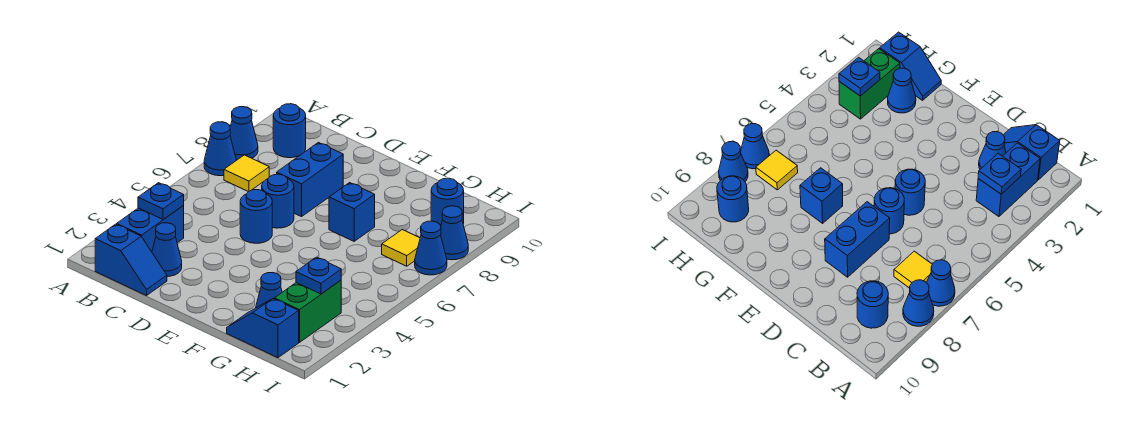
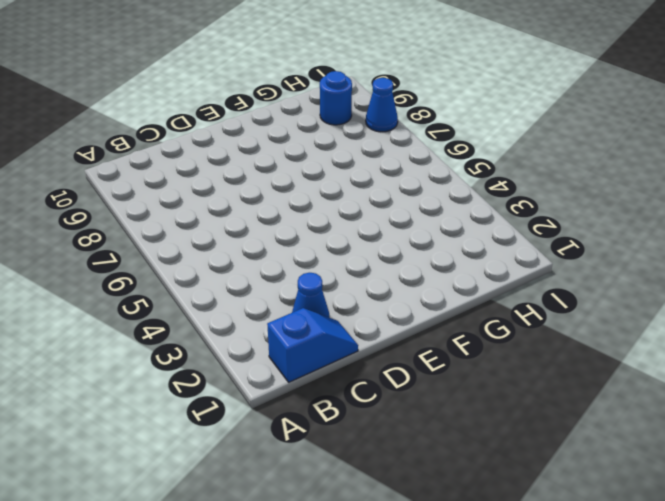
none -> blue cone A7 level 1
none -> blue cone A8 level 1
none -> blue brick B2:B3 level 1

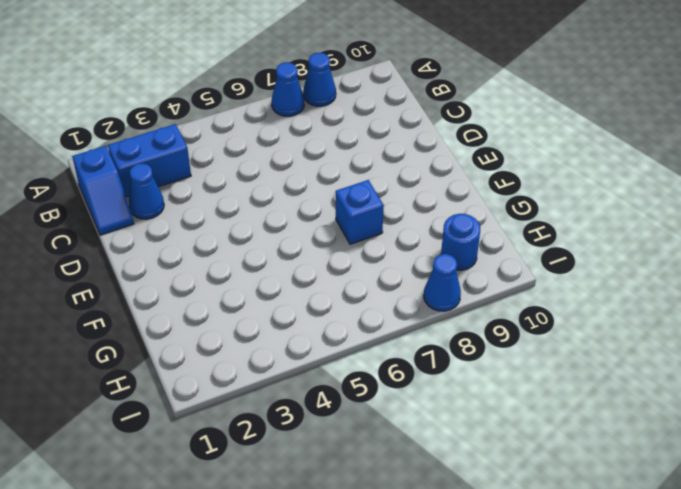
none -> yellow tile B7 level 1
none -> blue round brick B9 level 1
none -> blue round brick D5 level 1

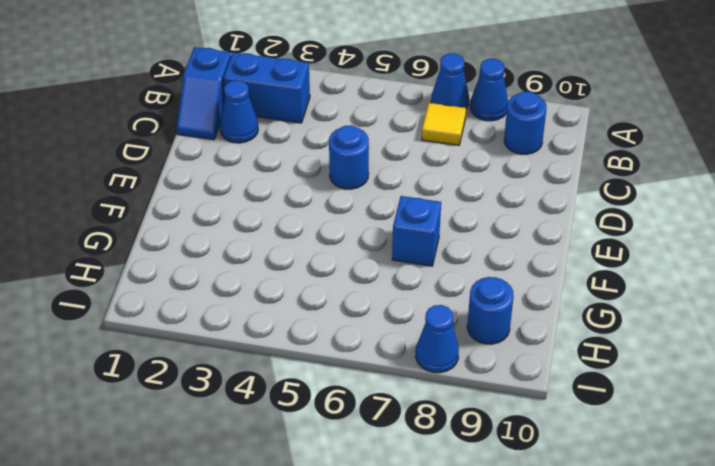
none -> blue round brick D6 level 1
none -> blue brick D7:D8 level 1
none -> blue slope G1:H1 level 1 top H

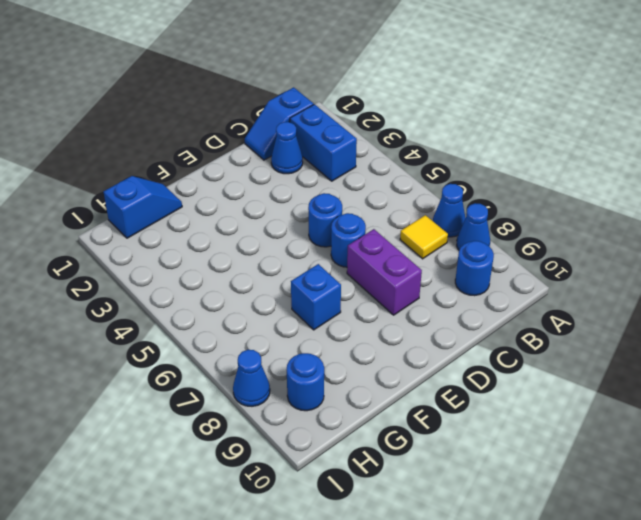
purple brick D7:D8 level 1 -> blue brick D7:D8 level 1
none -> blue cone G2 level 1
none -> green brick H2:H3 level 1
none -> yellow tile H7 level 1

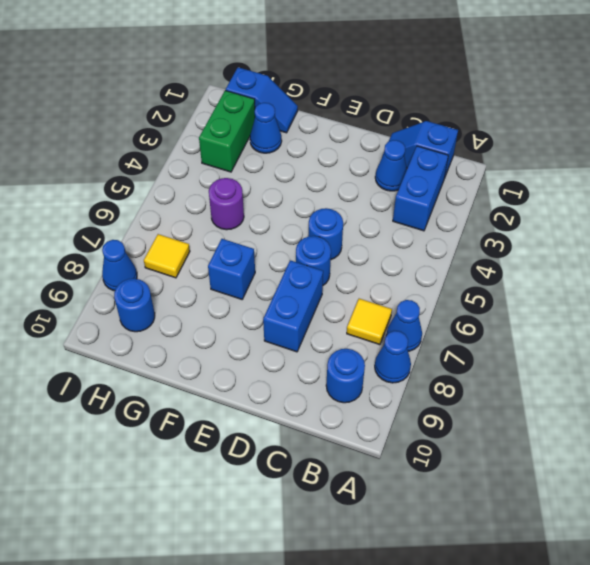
purple round brick G5 level 1 -> none
none -> blue cone I7 level 1
none -> blue plate B3 level 2
none -> blue plate H3 level 2

